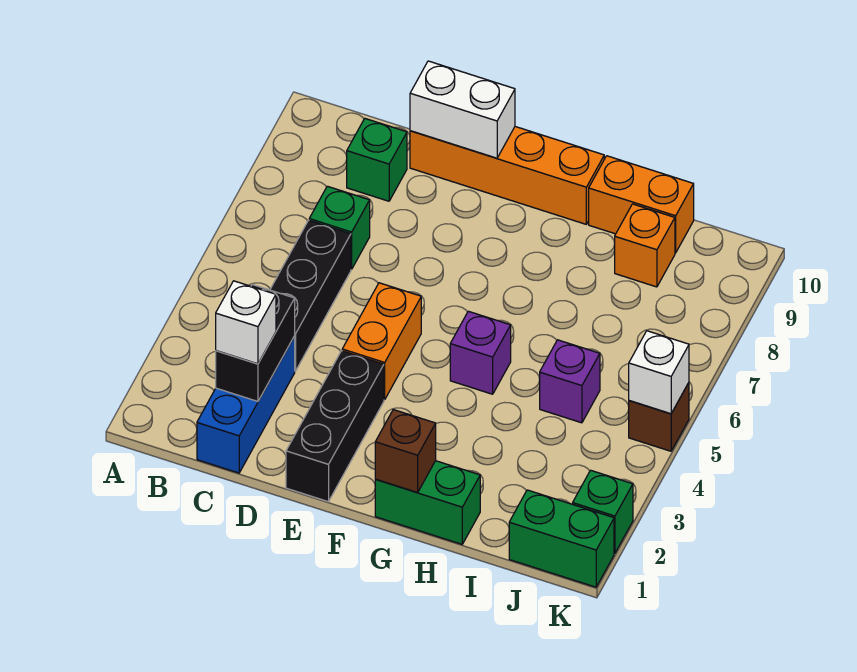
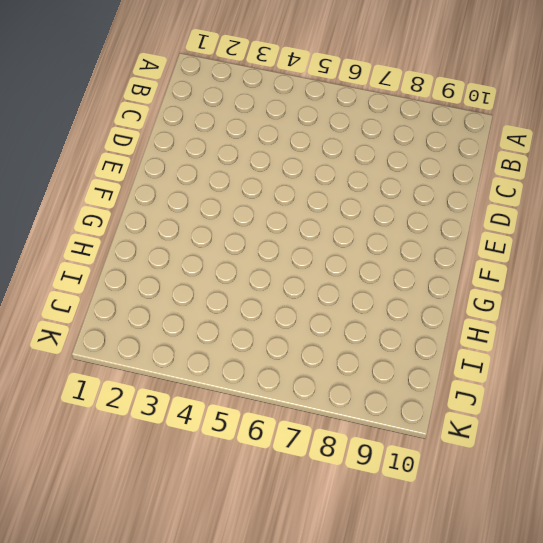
none -> blue brick C1:C3 level 1
none -> black brick C4:C6 level 1
none -> green brick C7 level 1

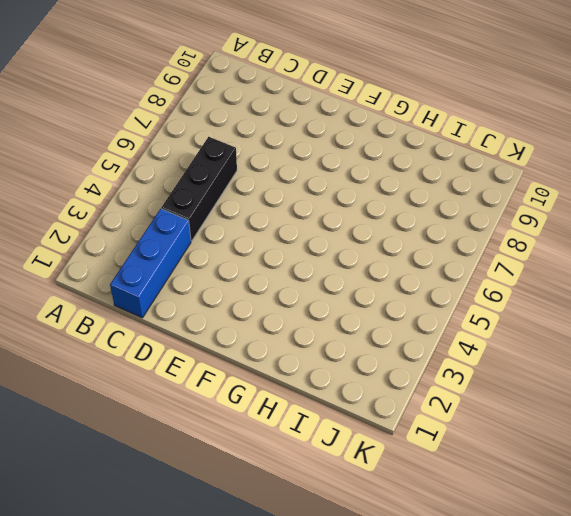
none -> green brick C7 level 1
none -> green brick C9 level 1
none -> orange brick D10:G10 level 1

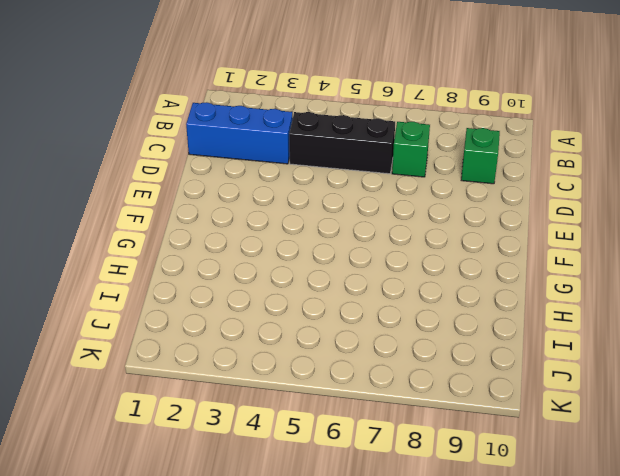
none -> orange brick D10:G10 level 1
none -> black brick E1:E3 level 1
none -> orange brick E4:E5 level 1

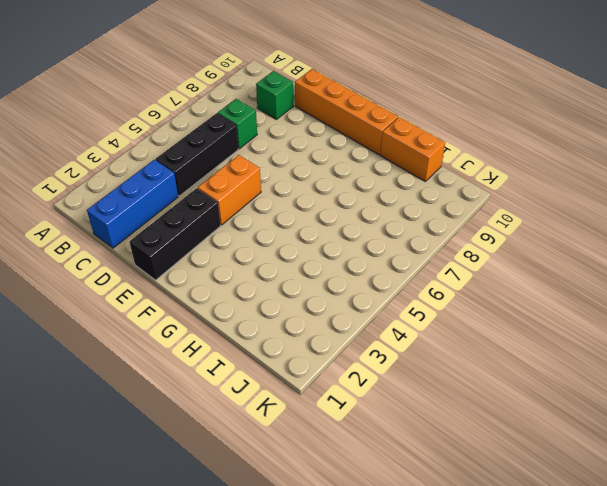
none -> green brick G1:H1 level 1
none -> purple brick G5 level 1
none -> purple brick I5 level 1

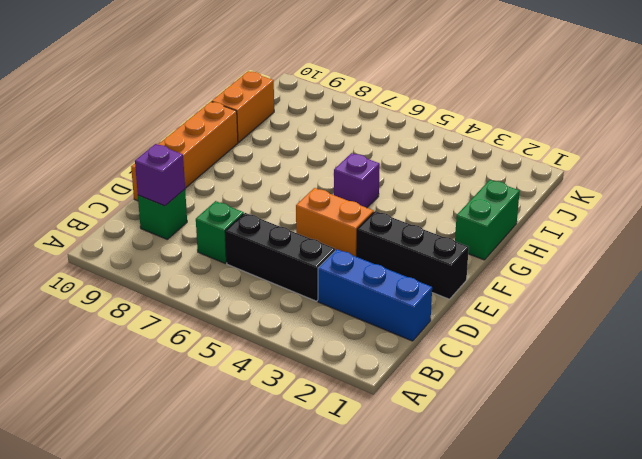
purple brick C9 level 2 -> purple brick I5 level 1
none -> orange brick I9 level 1
none -> green brick J1:K1 level 1
none -> green brick K2 level 1

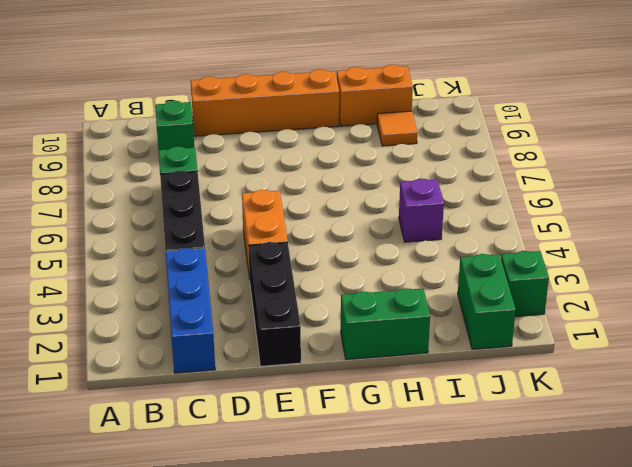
orange tile I9 level 1 -> orange brick I9 level 1
green brick J1:J2 level 1 -> green brick J1:K1 level 1
none -> purple brick G5 level 1
none -> brown brick K5 level 1
none -> black brick C2:C3 level 2

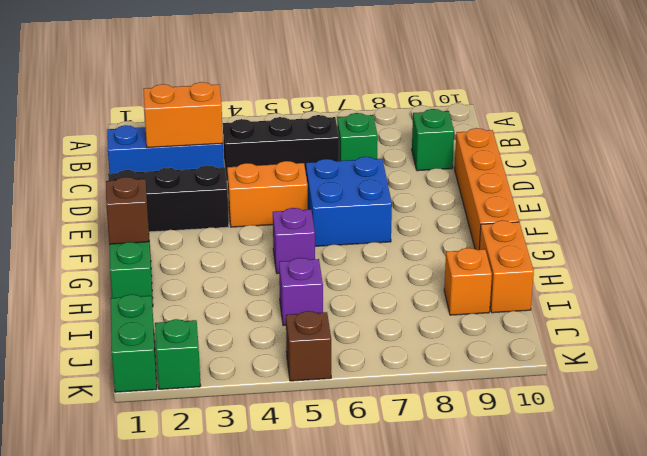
orange brick C2:C3 level 2 -> black brick C2:C3 level 2
blue brick E6:F7 level 1 -> none
none -> white brick D10:E10 level 2
none -> white brick K5 level 2
none -> white brick C2 level 3

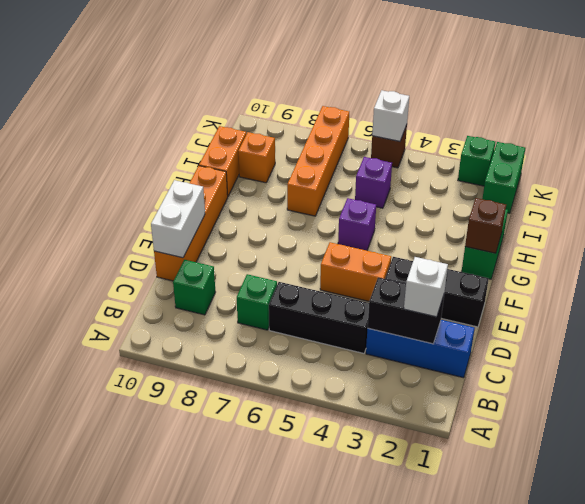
orange brick H7:K7 level 1 -> none

